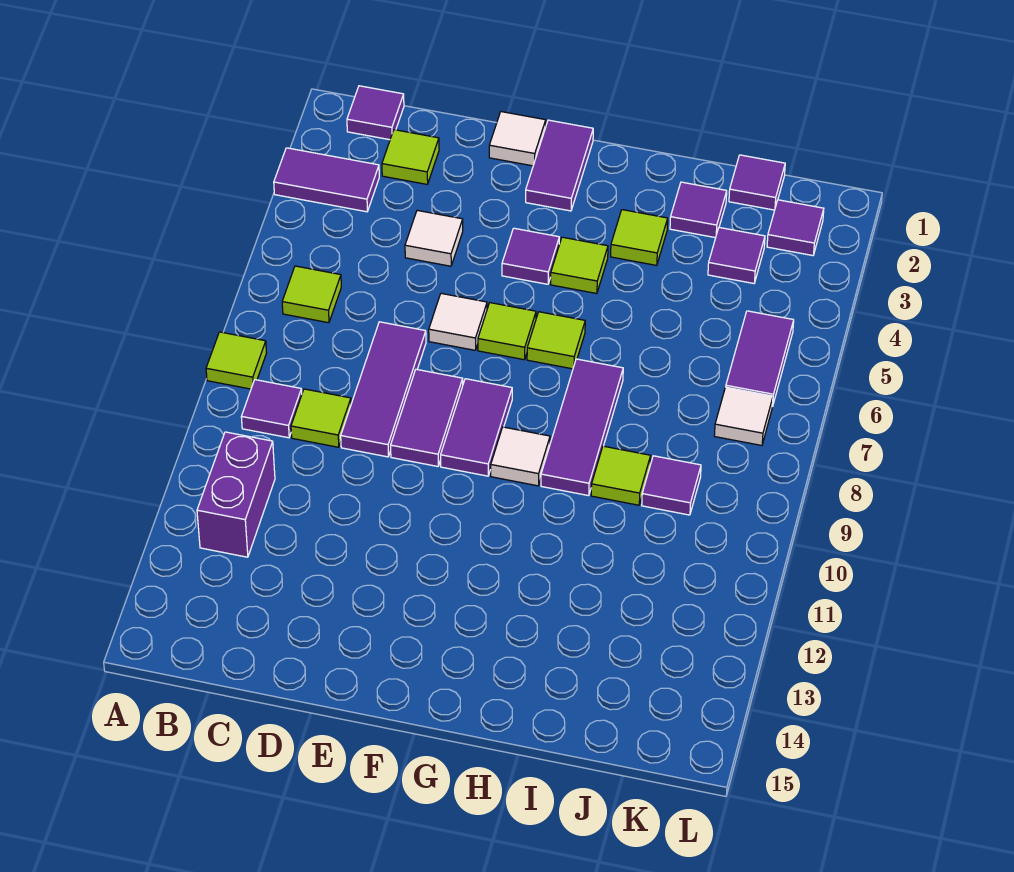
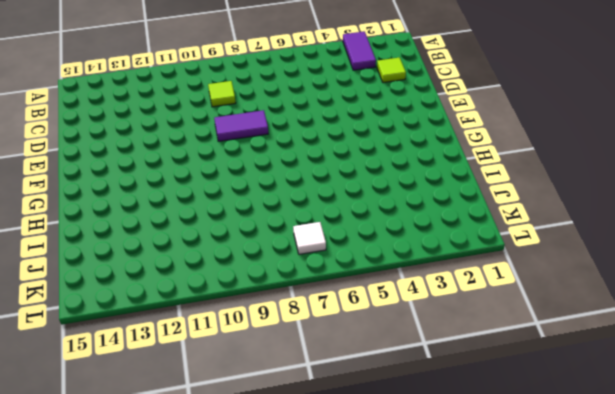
none -> lime tile A8 level 1
none -> purple tile B1 level 1
none -> lime tile B6 level 1
none -> purple tile B9 level 1

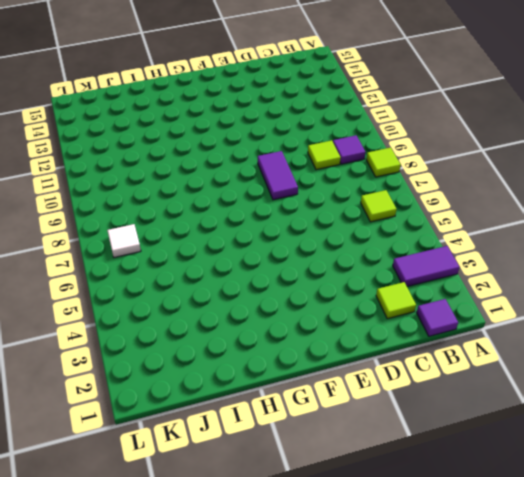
none -> purple brick B11:B12 level 1
none -> white tile D4 level 1
none -> purple tile D7:D9 level 1
none -> white tile E1 level 1

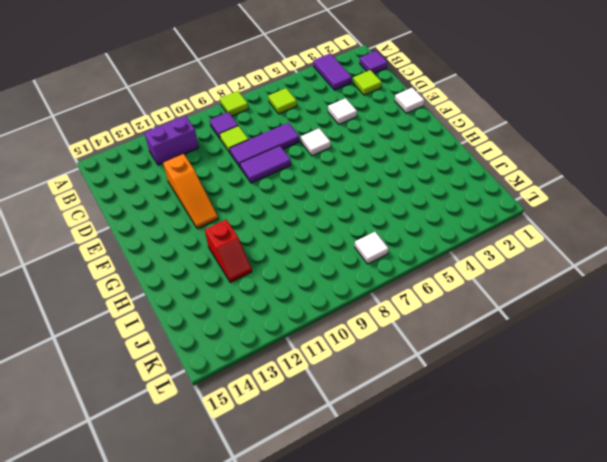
orange slope D12:F12 level 1 top D -> none
red slope H12:I12 level 1 top H -> none
none -> purple tile F1:F2 level 1
none -> purple tile F4 level 1
none -> lime tile F6 level 1
none -> purple tile F8:F9 level 1

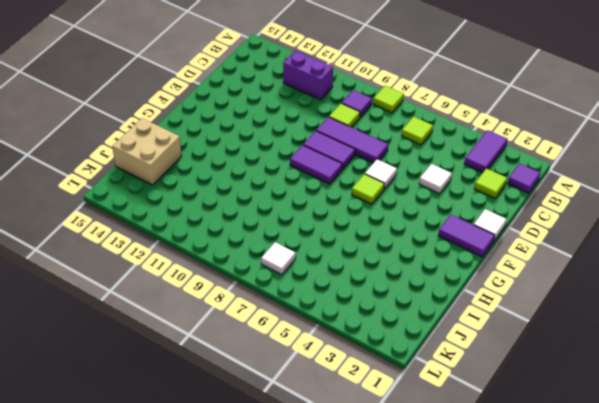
tan brick I14:J15 level 1 -> none
none -> purple tile F4 level 1
none -> lime tile G4 level 1
none -> lime tile G6 level 1
none -> white tile G9 level 1

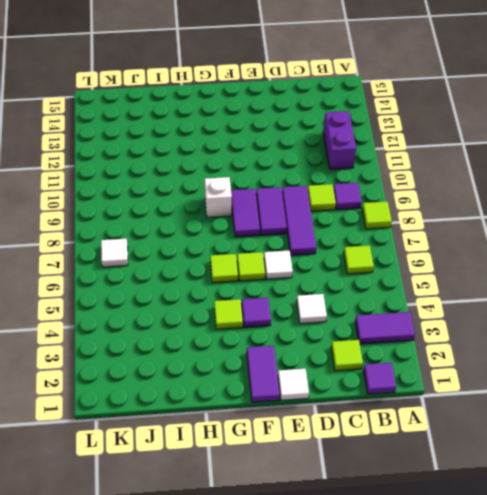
white brick G9 level 1 -> white tile G9 level 1
none -> lime tile H3 level 1
none -> purple tile H7:H9 level 1
none -> purple tile I2 level 1
none -> lime tile I9 level 1

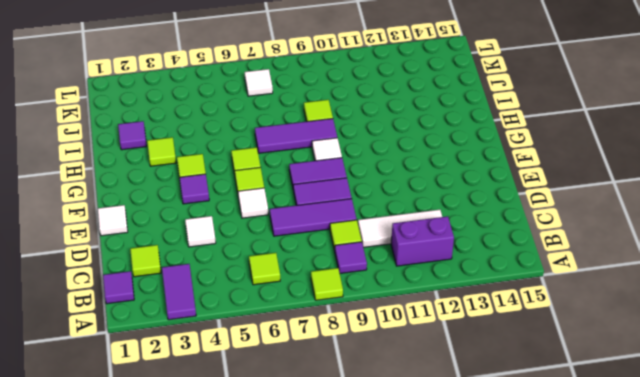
white tile C10:C12 level 1 -> none
none -> purple tile F1:F2 level 1
none -> purple tile J1 level 1
none -> purple tile J3 level 1
none -> purple tile J9 level 1

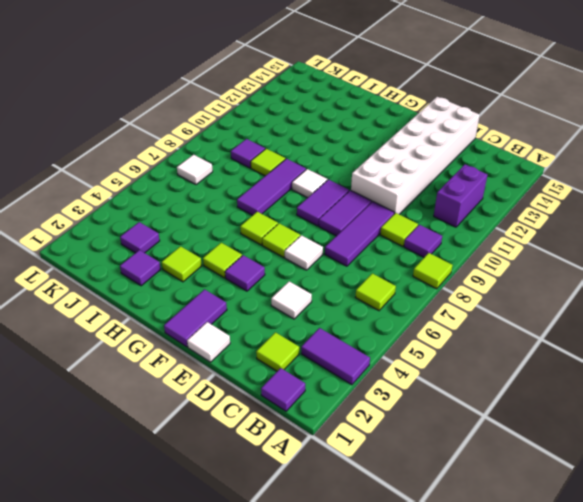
white brick D10:E15 level 1 -> none
none -> purple tile J1 level 1
none -> purple tile K2 level 1
none -> purple tile K5:K6 level 1

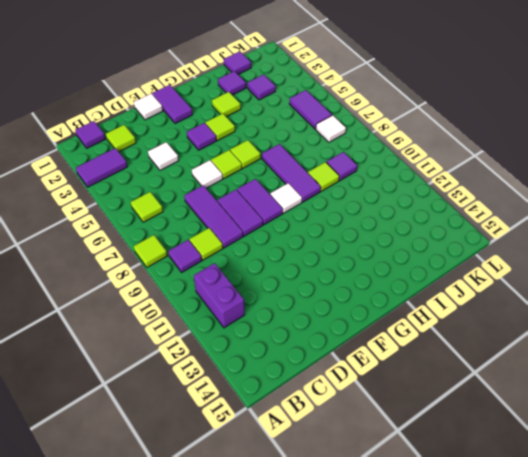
none -> purple tile K2 level 1

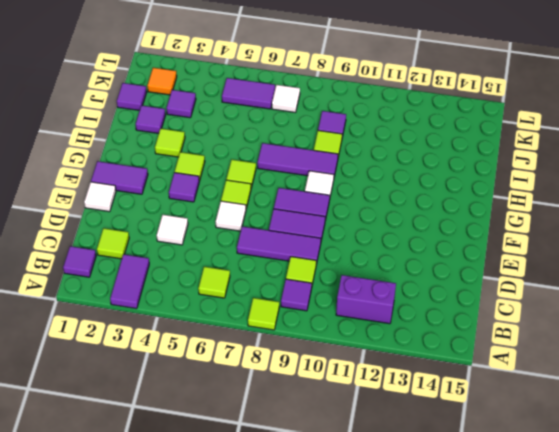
orange tile K2 level 1 -> purple tile K2 level 1

